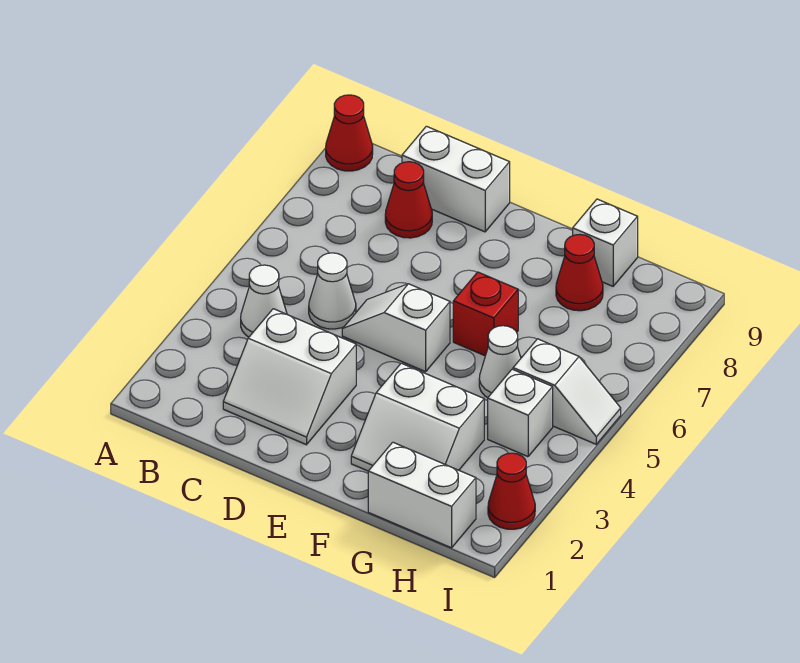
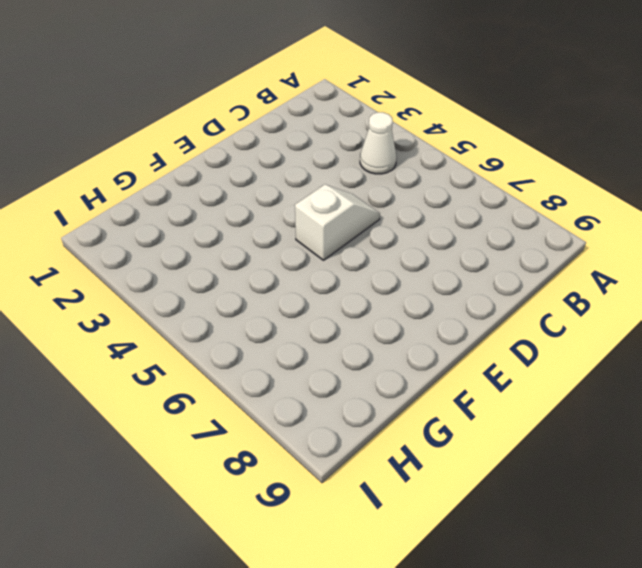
none -> red cone A9 level 1
none -> white slope C2:D3 level 1 top 3
none -> white cone C5 level 1

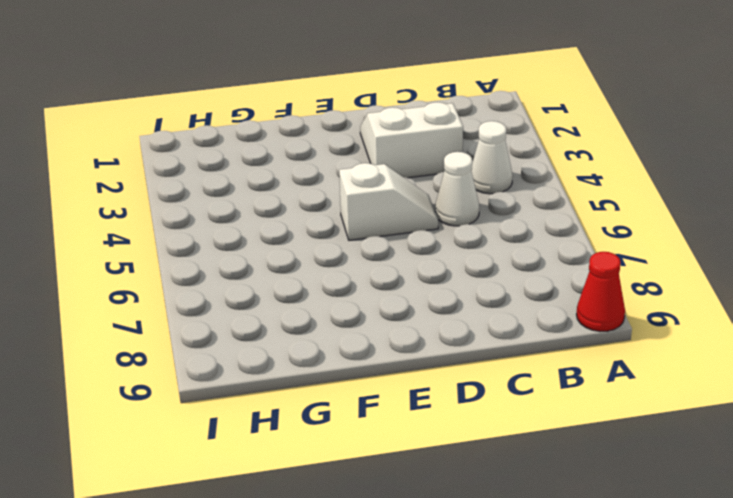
none -> red cone C8 level 1
none -> white brick C9:D9 level 1
none -> white slope F2:G3 level 1 top 3

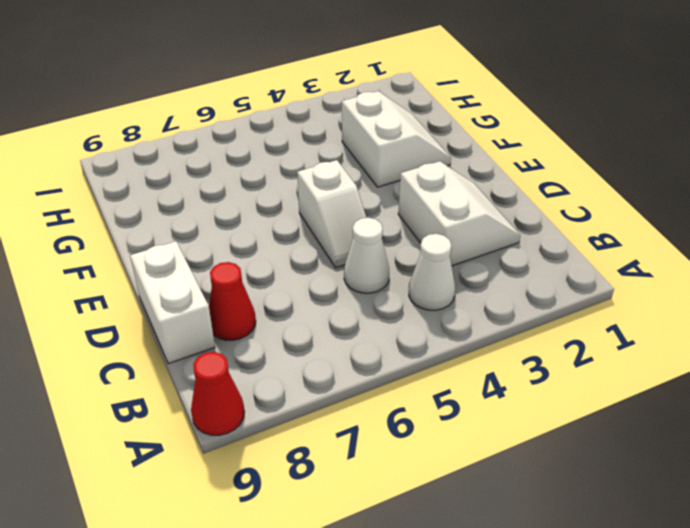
none -> red brick F6 level 1
none -> white brick G1:H1 level 1
none -> white cone G5 level 1

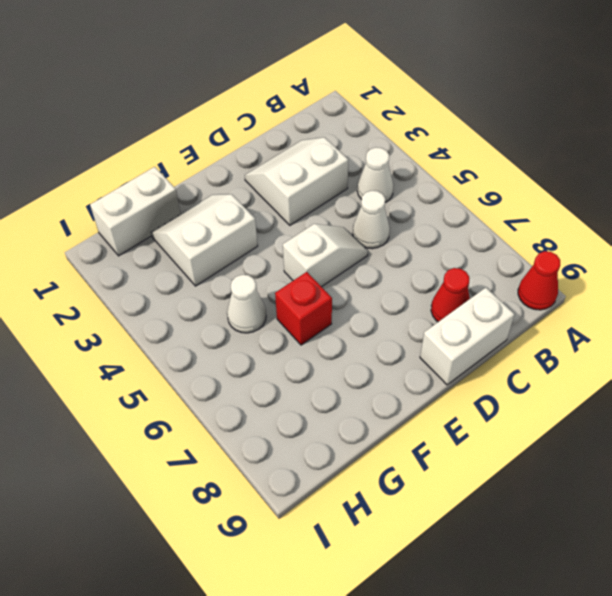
none -> red cone G8 level 1
none -> white brick G9 level 1
none -> white brick H4 level 1

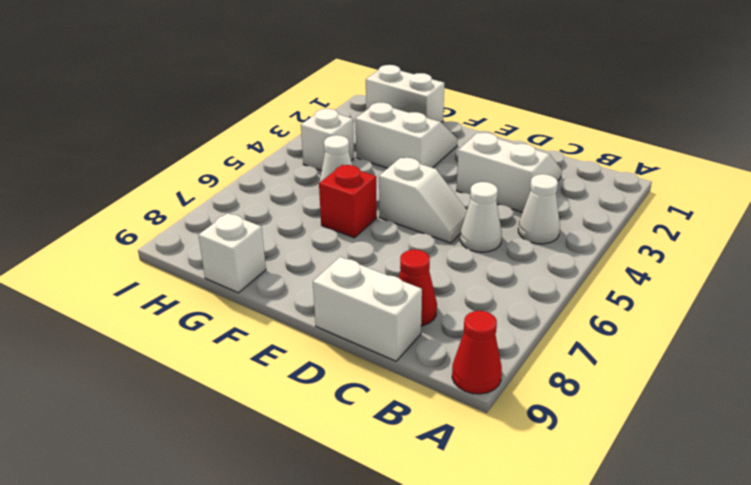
none -> red cone G8 level 1
none -> white slope H5:I5 level 1 top H
none -> red cone I2 level 1

